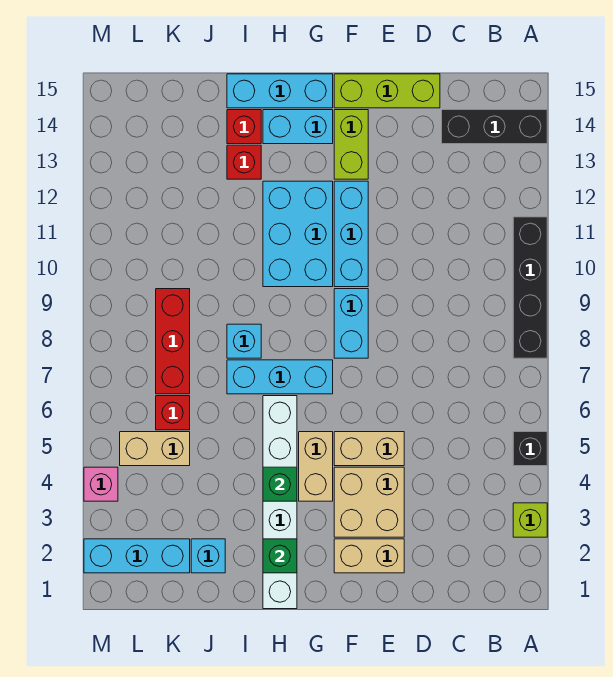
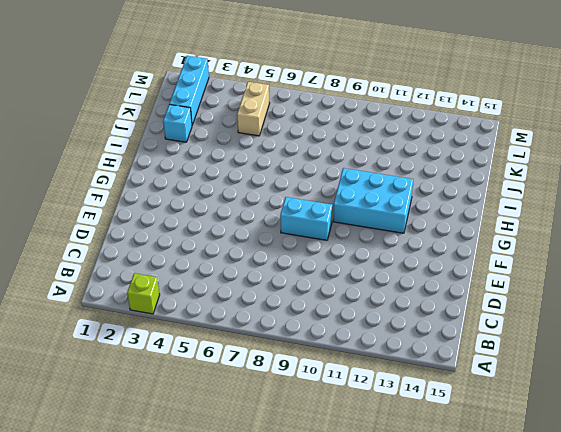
none -> black brick A5 level 1
none -> black brick A8:A11 level 1
none -> black brick A14:C14 level 1

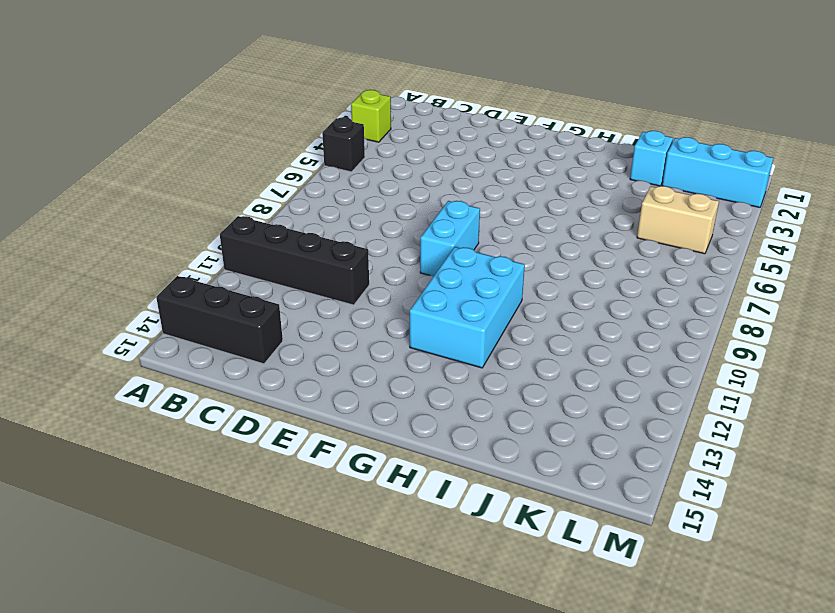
black brick A11:D11 level 1 -> black brick A8:A11 level 1
none -> lime brick D15:F15 level 1
none -> tan brick E2:F2 level 1
none -> tan brick E3:F4 level 1

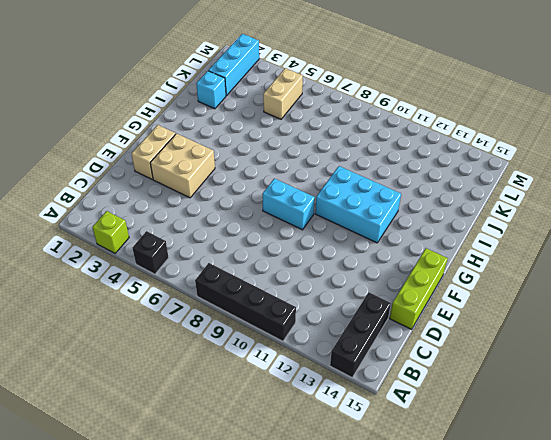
none -> tan brick E5:F5 level 1
none -> cyan brick F10:F12 level 1
none -> lime brick F13:F14 level 1

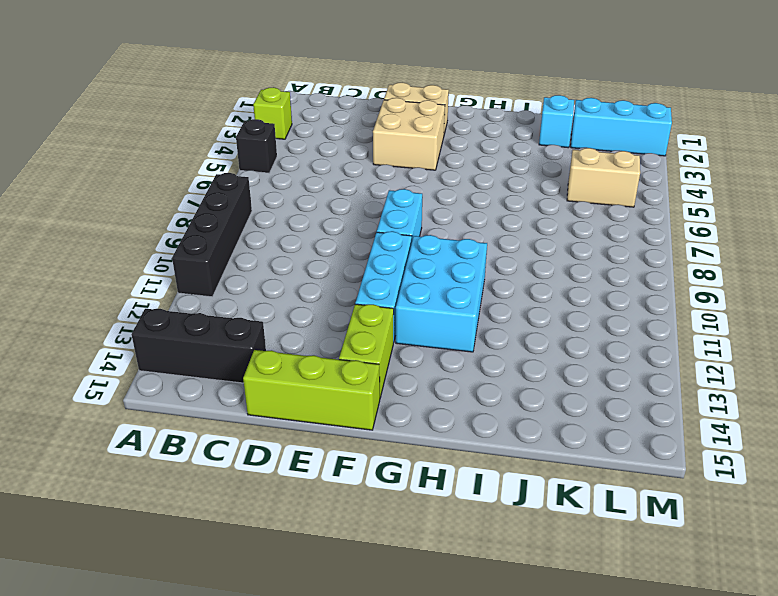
none -> tan brick E5:F5 level 1
none -> tan brick G4:G5 level 1
none -> cyan brick G7:I7 level 1

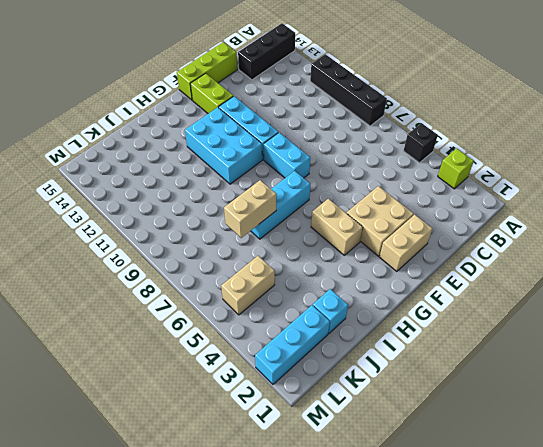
tan brick I7:J7 level 2 -> tan brick E5:F5 level 1
none -> cyan brick G14:H14 level 1
none -> cyan brick G15:I15 level 1
none -> white brick H1:H6 level 1

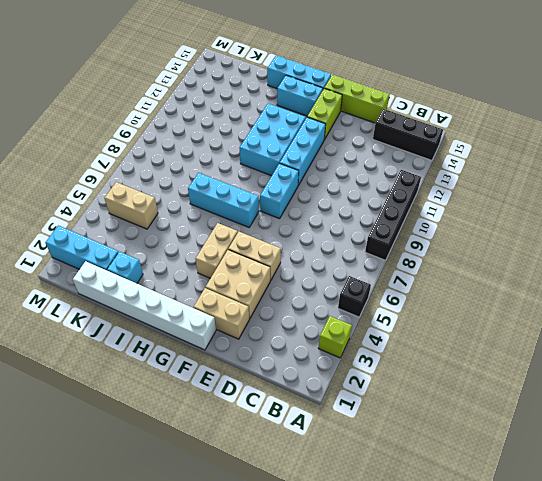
white brick F1:K1 level 1 -> white brick H1:H6 level 1
none -> cyan brick I8 level 1
none -> red brick I13 level 1
none -> red brick I14 level 1

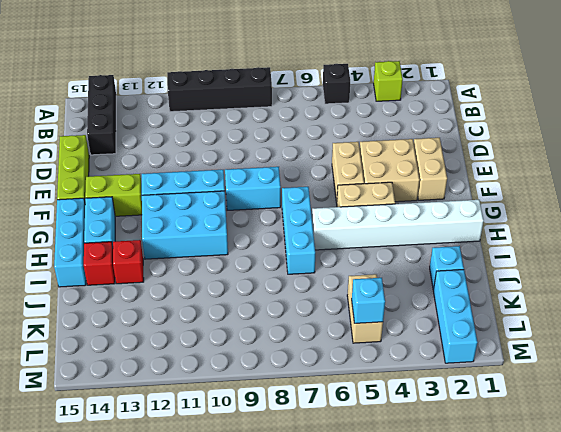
cyan brick L5 level 2 -> cyan brick I8 level 1
none -> red brick K6 level 1
none -> red brick K7:K9 level 1
none -> pink brick M4 level 1

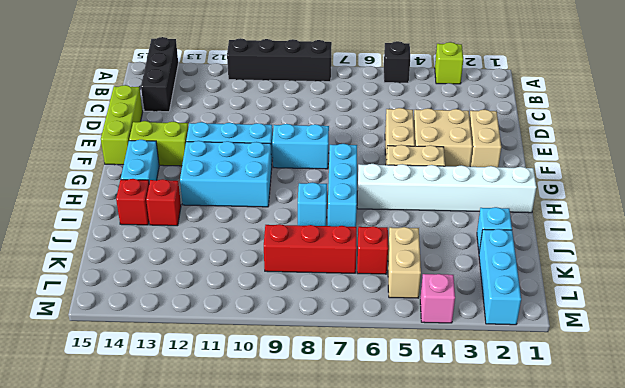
none -> cyan brick G15:I15 level 1
none -> green brick H2 level 2
none -> green brick H4 level 2

